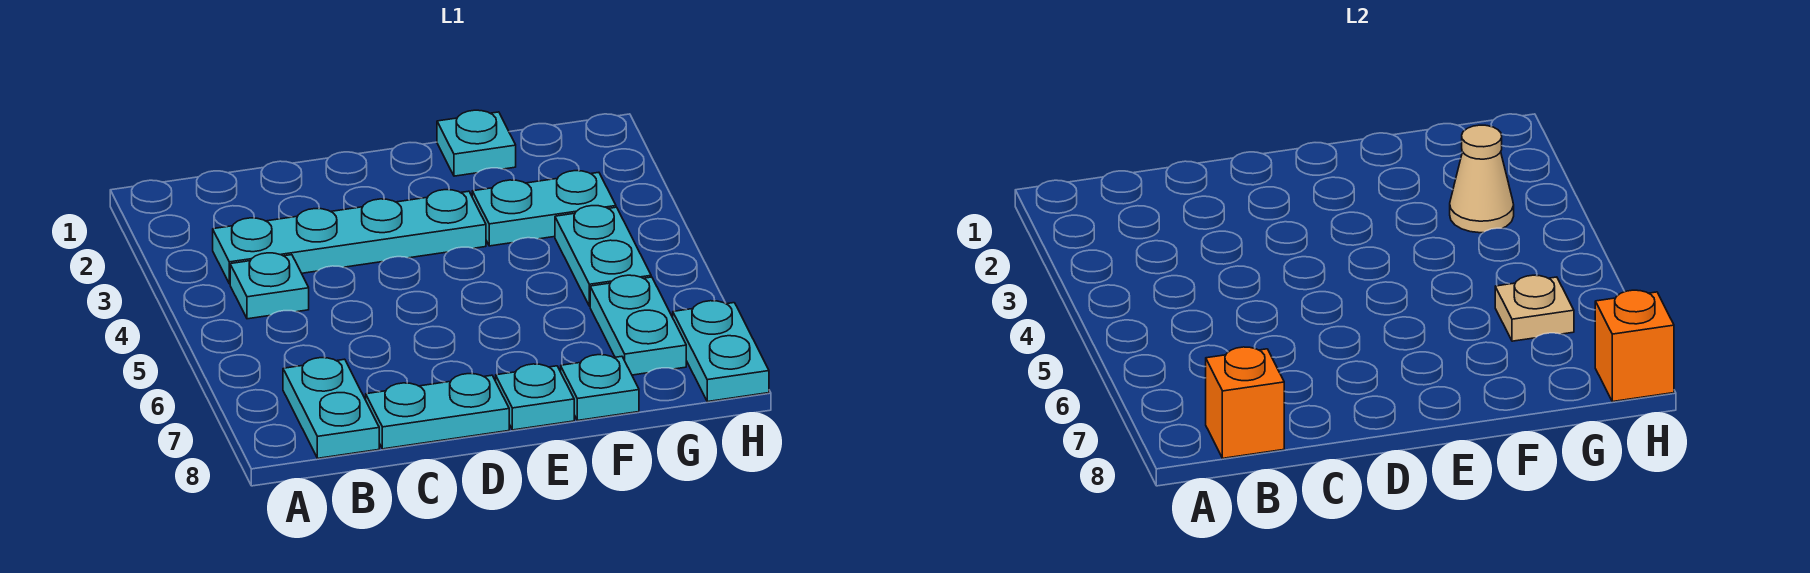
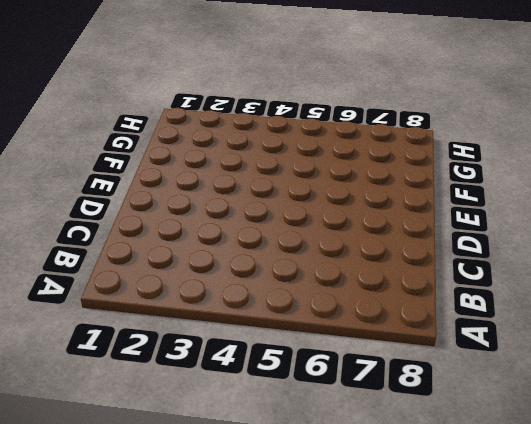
none -> cyan plate B3:E3 level 1
none -> cyan plate B4 level 1
none -> cyan plate B7:B8 level 1

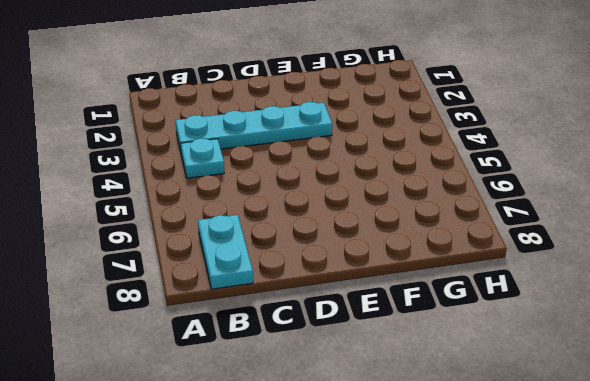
none -> cyan plate C8:D8 level 1
none -> cyan plate E8 level 1
none -> cyan plate F1 level 1

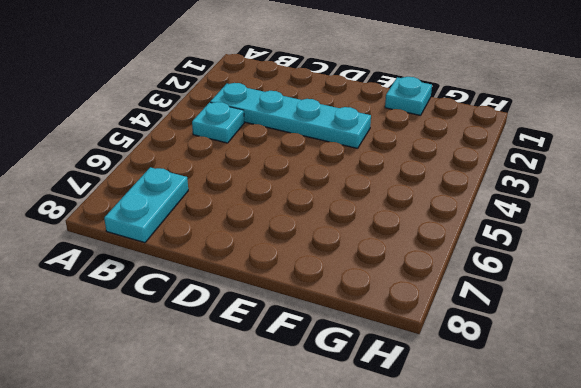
none -> cyan plate C8:D8 level 1
none -> cyan plate E8 level 1
none -> cyan plate F3:G3 level 1

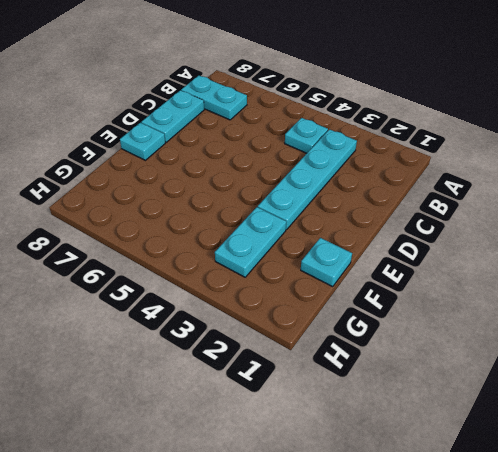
none -> cyan plate F8 level 1
none -> cyan plate G4:G5 level 1
none -> cyan plate G6:G7 level 1

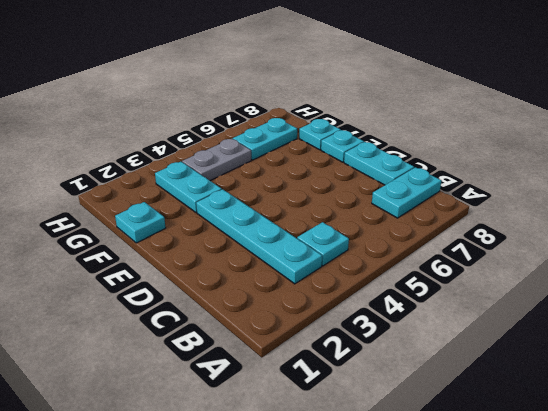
grey plate G4:G5 level 1 -> cyan plate G4:G5 level 1
none -> cyan plate H7:H8 level 1
none -> orange brick B8 level 2
none -> tan cone G3 level 2

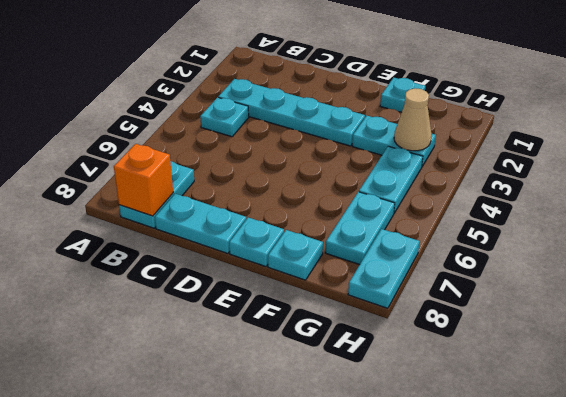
none -> tan plate G6 level 2
none -> orange brick H8 level 2

